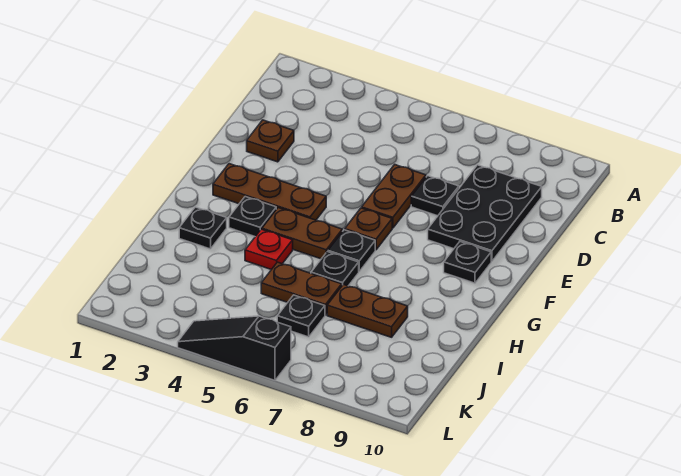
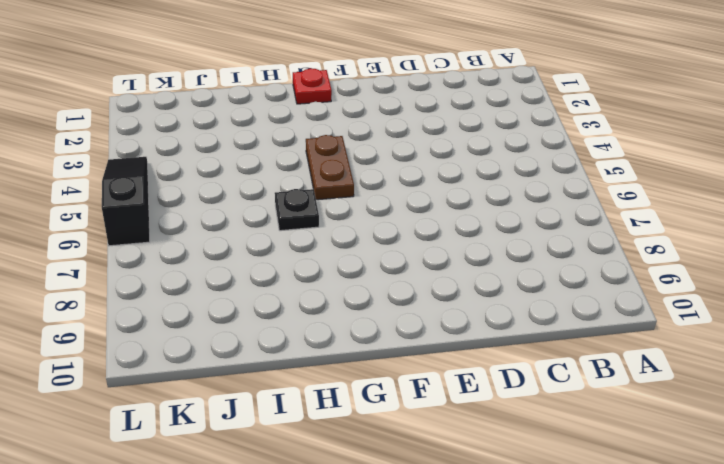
red plate G1 level 1 -> red plate H4 level 1
none -> black plate C8:E9 level 1
none -> brown plate D2 level 1
none -> brown plate D6:E6 level 1

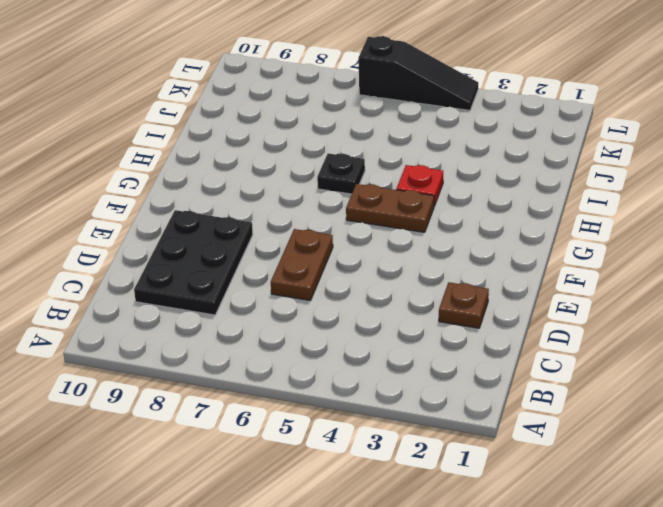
none -> black plate D7 level 1
none -> brown plate F2:F4 level 1
none -> brown plate F6 level 1

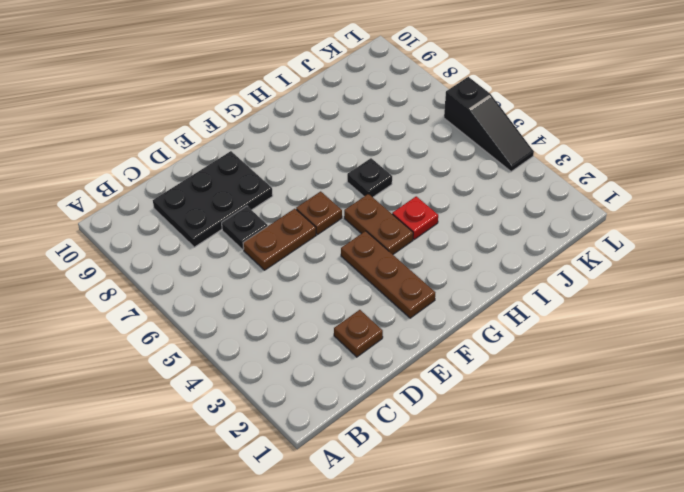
none -> black plate F9 level 1
none -> black plate G3 level 1
none -> black plate G6 level 1

